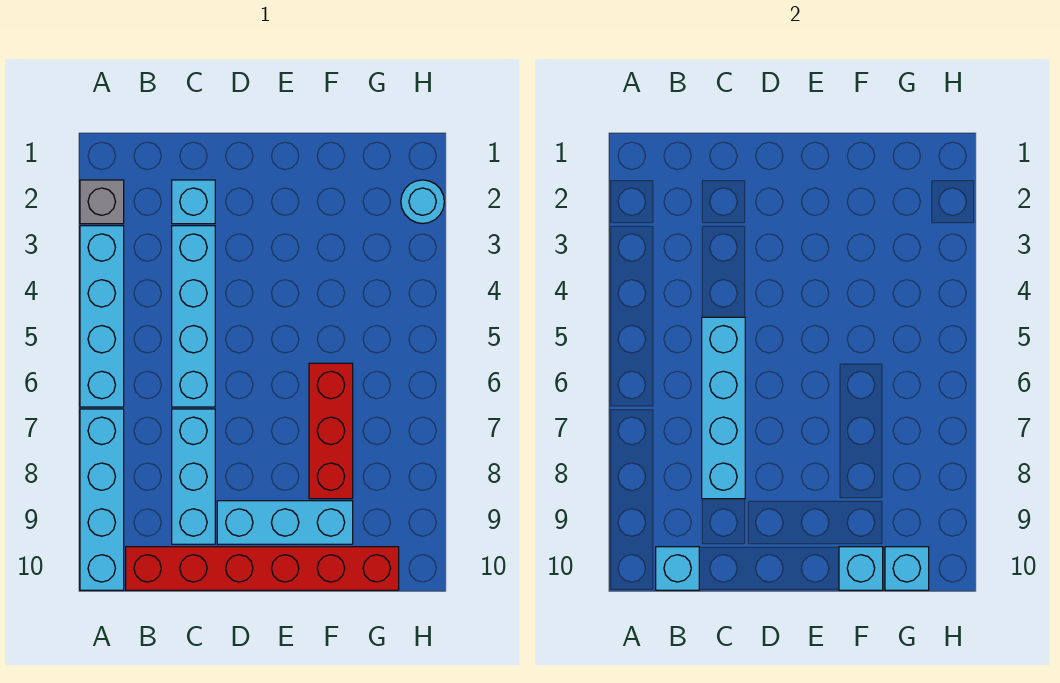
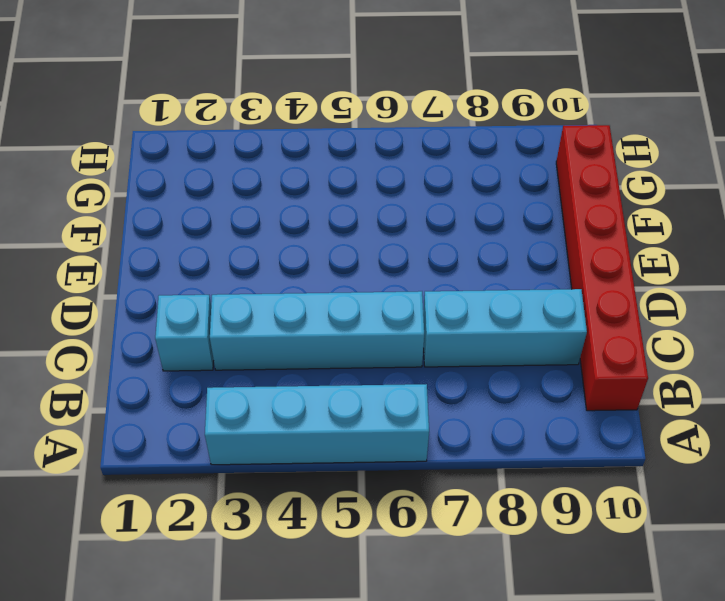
none -> grey brick A2 level 1
none -> cyan brick A7:A10 level 1
none -> cyan brick D9:F9 level 1

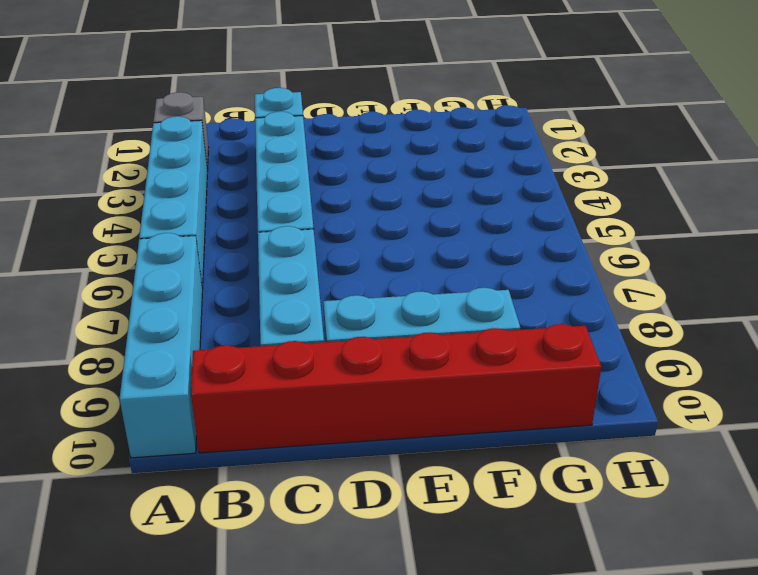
none -> red brick F6:F8 level 1
none -> cyan round brick H2 level 1
none -> cyan brick B10 level 2

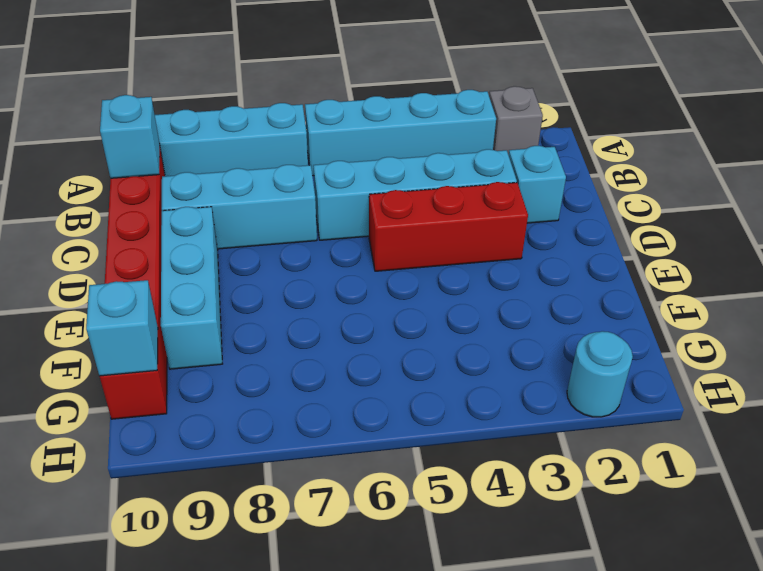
red brick D3:D5 level 1 -> red brick F6:F8 level 1
none -> cyan brick C5:C8 level 2
none -> cyan brick F10 level 2

